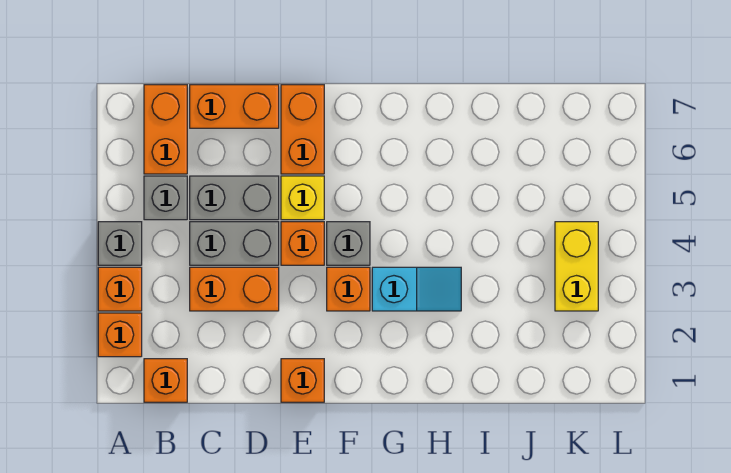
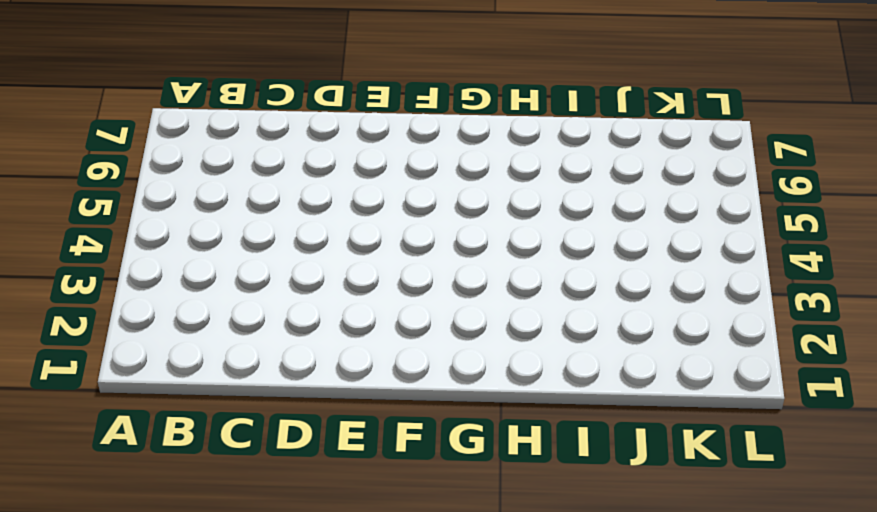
none -> orange brick A2 level 1
none -> orange brick A3 level 1
none -> grey brick A4 level 1

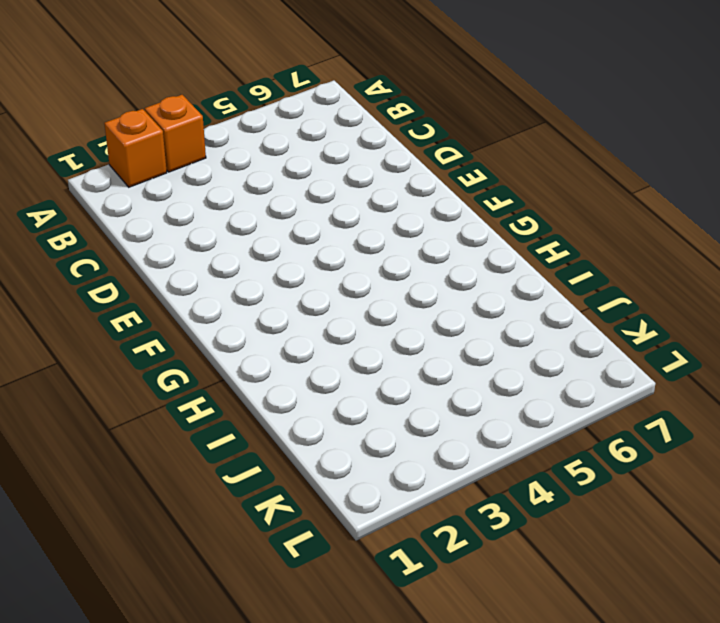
none -> grey brick A4 level 1
none -> orange brick B1 level 1
none -> grey brick B5 level 1

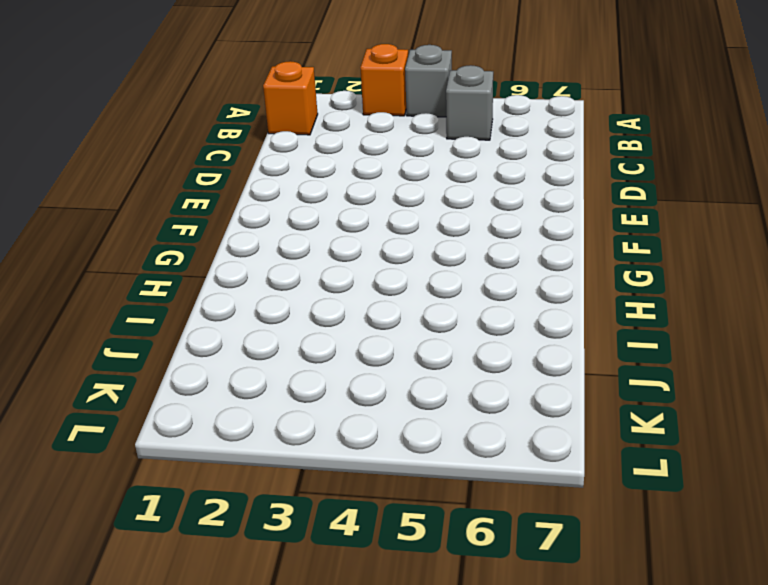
none -> orange brick A2 level 1
none -> orange brick B6:B7 level 1
none -> orange brick C3:D3 level 1

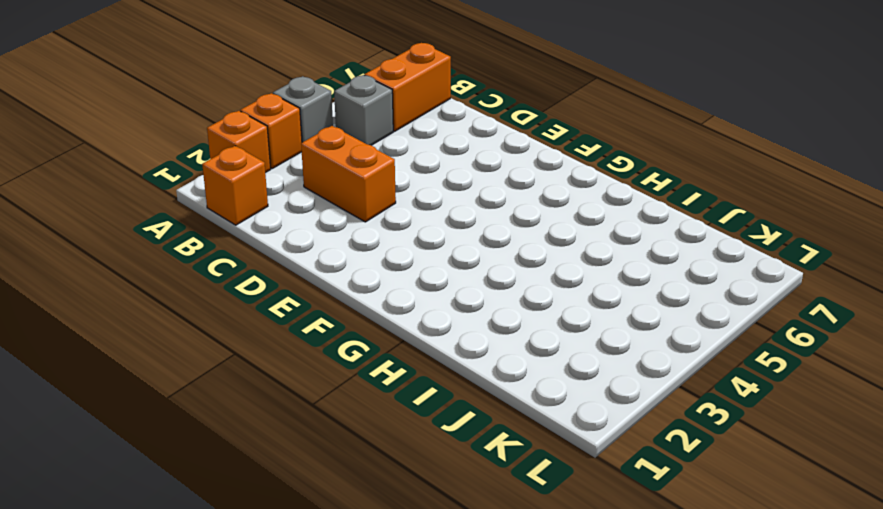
none -> grey brick C4:D4 level 1
none -> grey brick C5:D5 level 1
none -> orange brick C7:D7 level 1

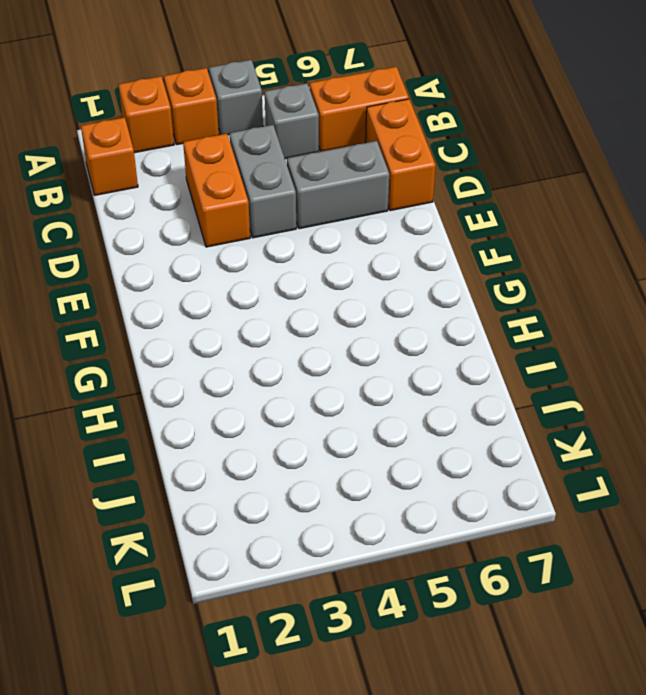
grey brick D5:D6 level 1 -> grey brick C5:D5 level 1
none -> orange brick E1 level 1
none -> orange brick E4 level 1
none -> yellow brick E5 level 1

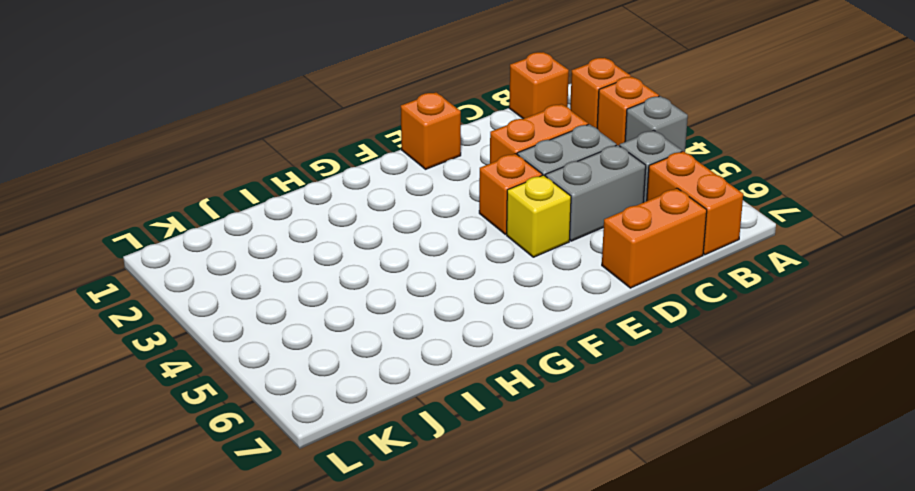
none -> orange brick E6:E7 level 1
none -> orange brick F3 level 1
none -> grey brick F4 level 1

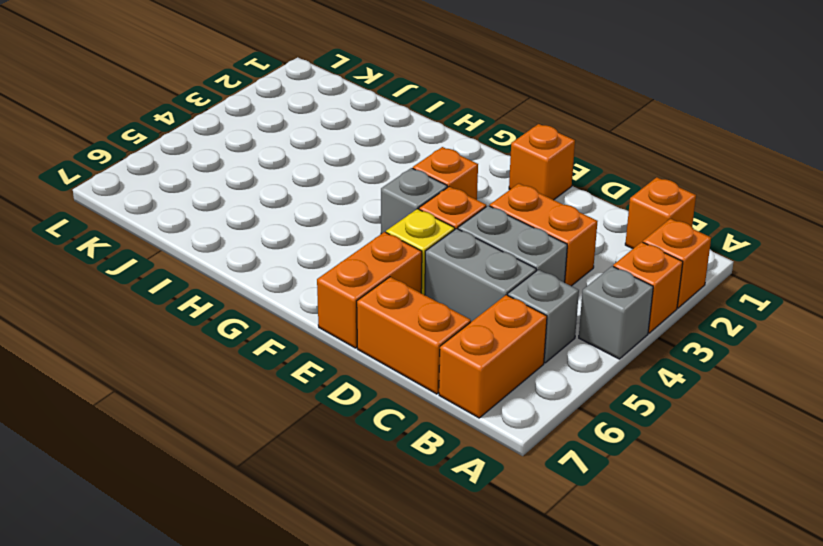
none -> cyan slope G3:H3 level 1 top G
none -> yellow brick K3:K4 level 1

